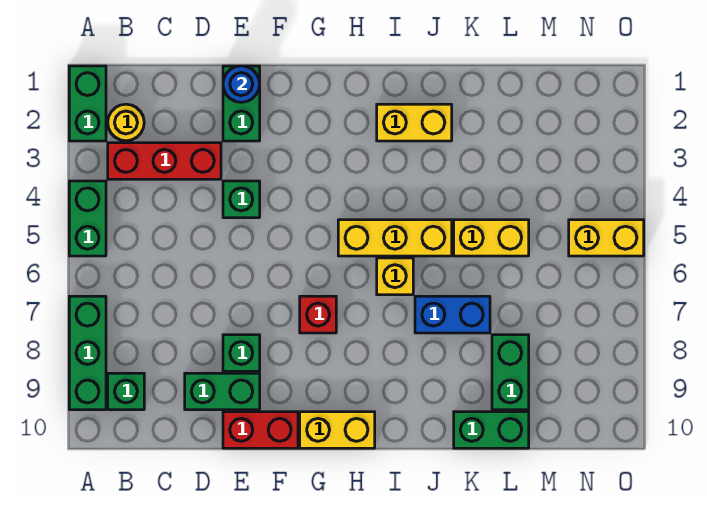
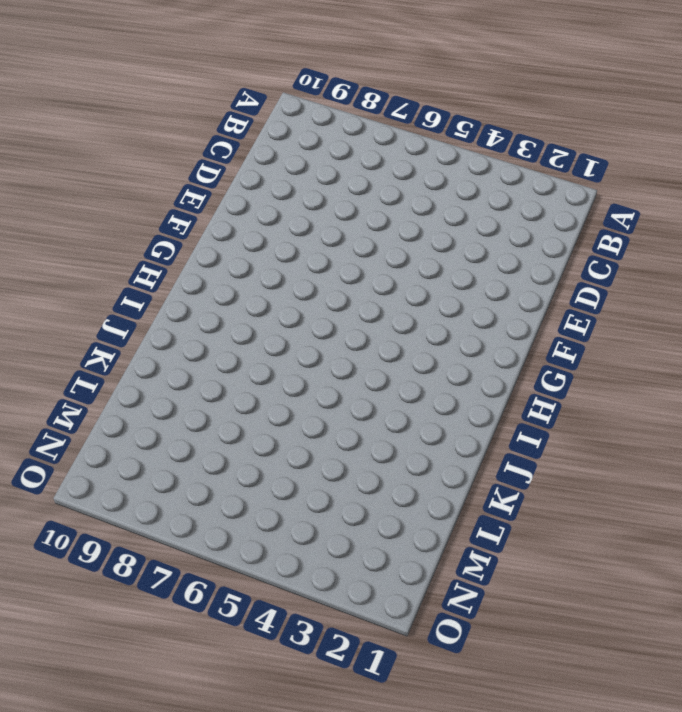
none -> green brick A1:A2 level 1
none -> green brick A4:A5 level 1
none -> green brick A7:A9 level 1

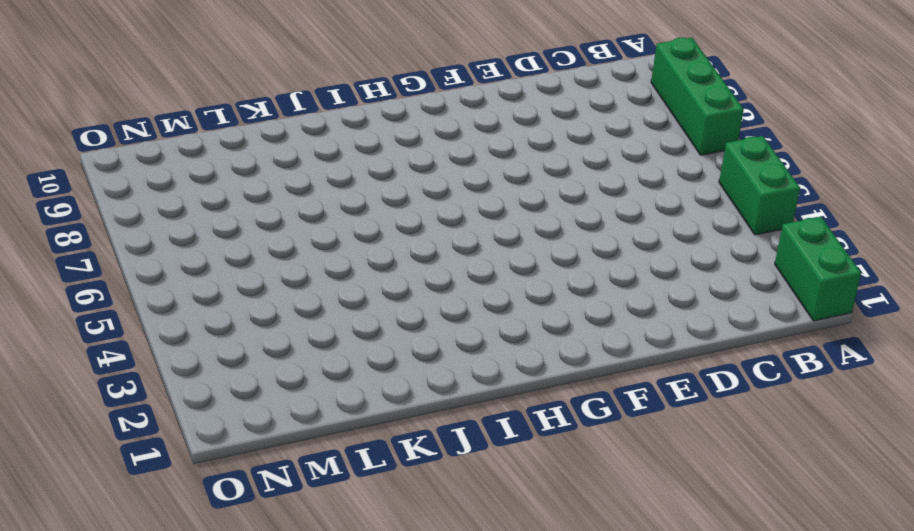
none -> yellow round brick B2 level 1
none -> red brick B3:D3 level 1
none -> green brick B9 level 1

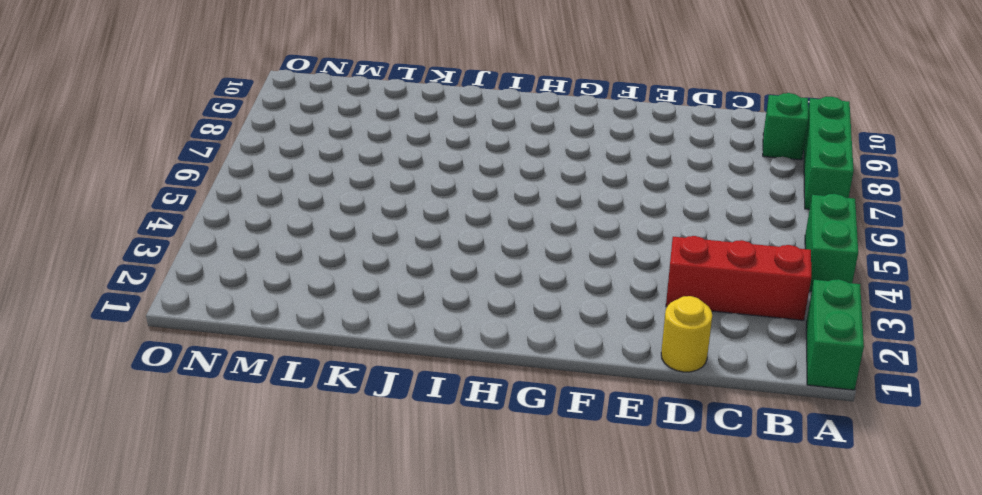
yellow round brick D1 level 1 -> yellow round brick B2 level 1
none -> green brick D9:E9 level 1
none -> green brick E1:E2 level 1
none -> green brick E4 level 1

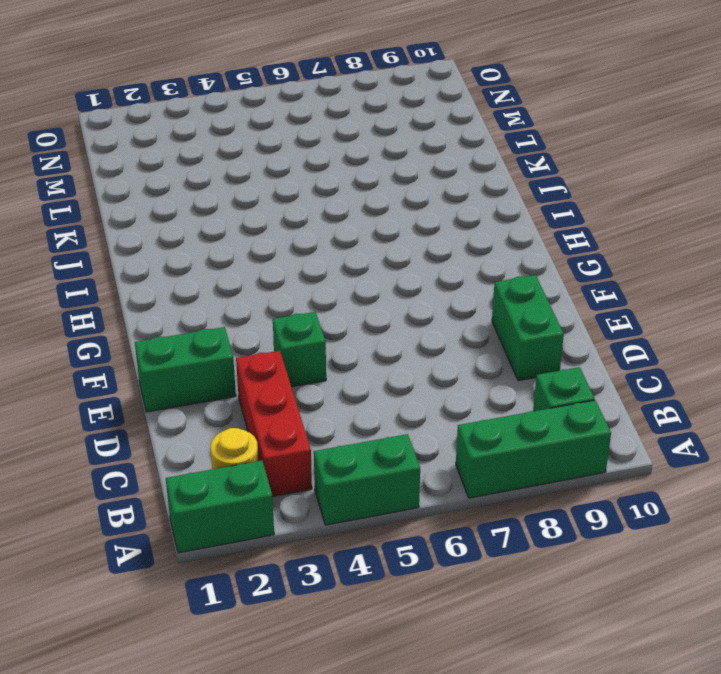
none -> green brick E8 level 1
none -> red brick E10:F10 level 1
none -> red brick G7 level 1

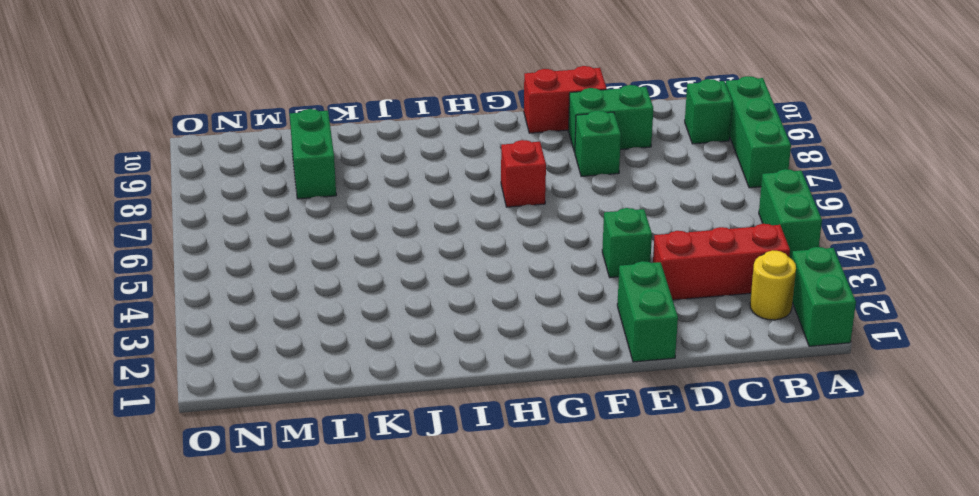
none -> yellow brick G10:H10 level 1
none -> yellow brick H5:J5 level 1
none -> yellow brick I2:J2 level 1

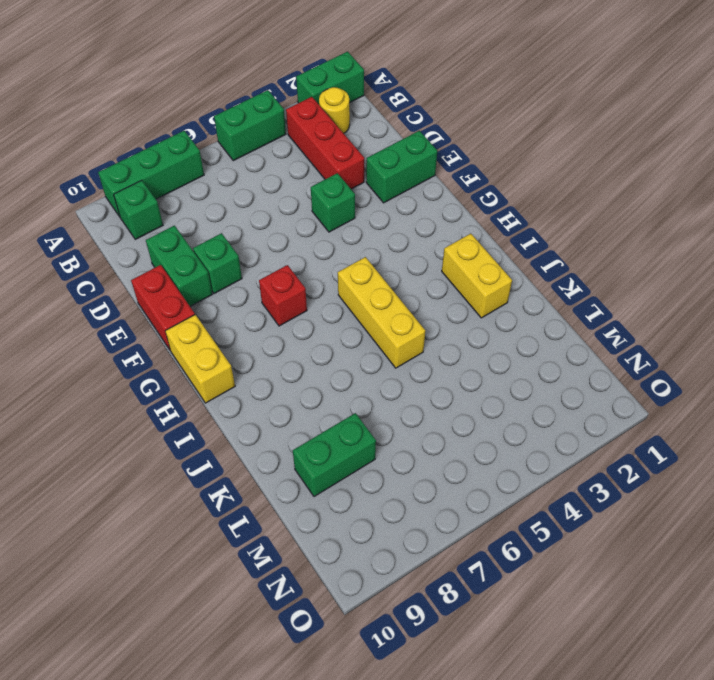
none -> yellow brick I6 level 1
none -> blue brick J7:K7 level 1
none -> yellow brick K5:L5 level 1

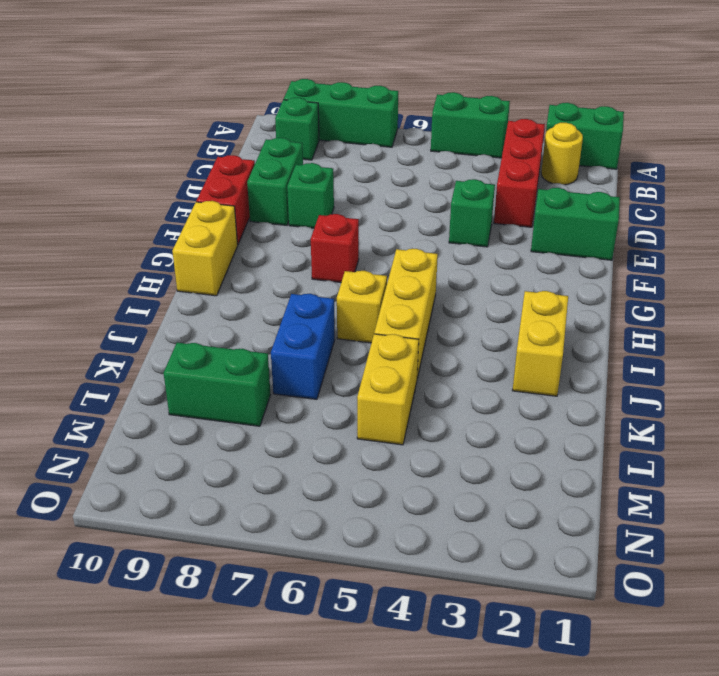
none -> green brick K10:L10 level 1
none -> yellow brick N5:O5 level 1
none -> blue round brick E1 level 2

